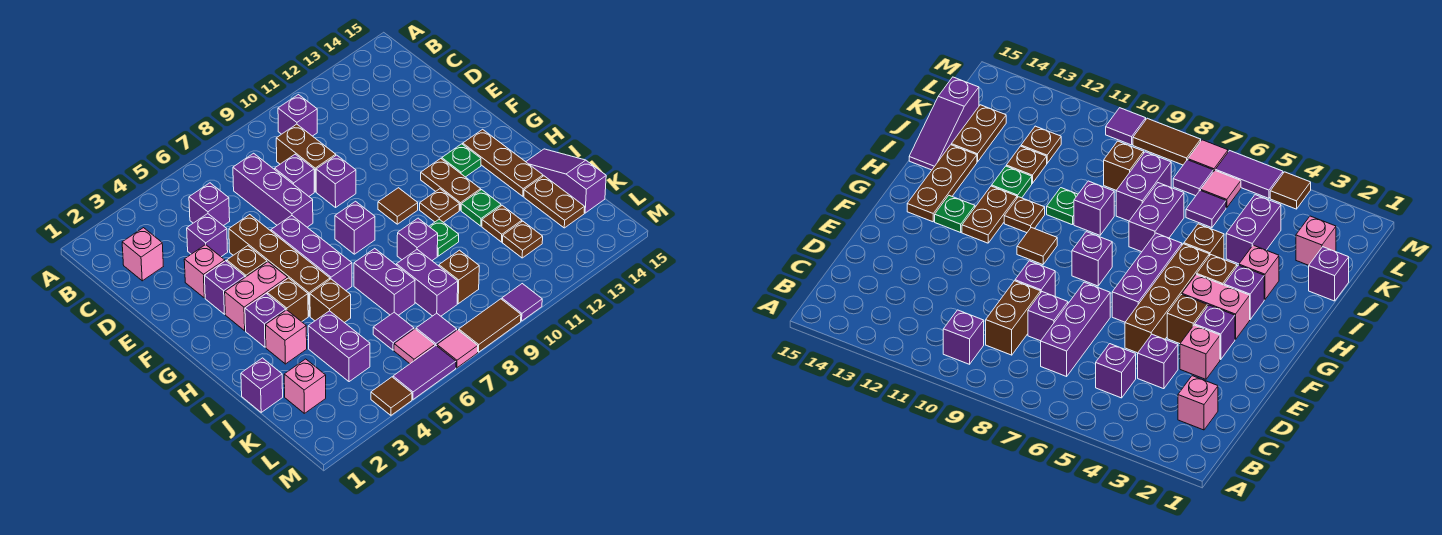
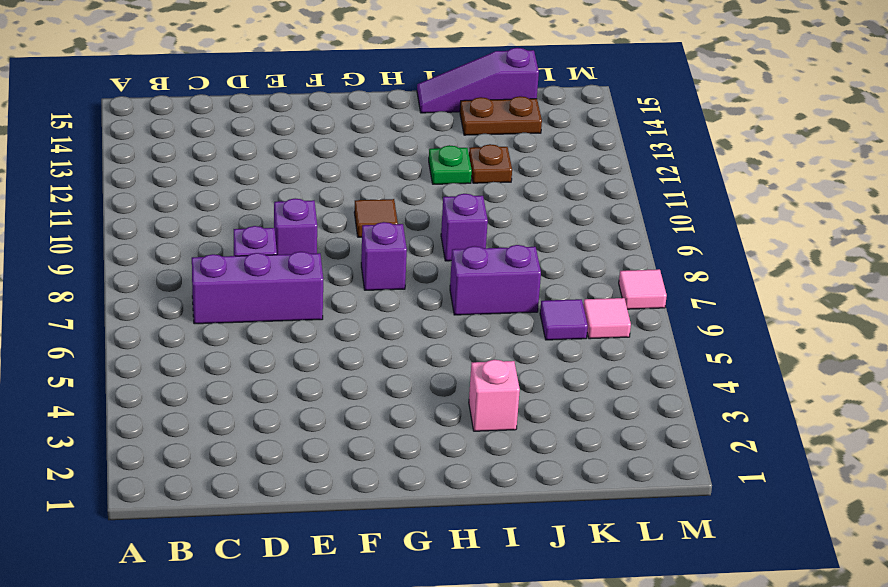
none -> purple brick B10 level 1
none -> pink brick C2 level 1
none -> purple brick C5 level 1
none -> brown brick C9:D9 level 1

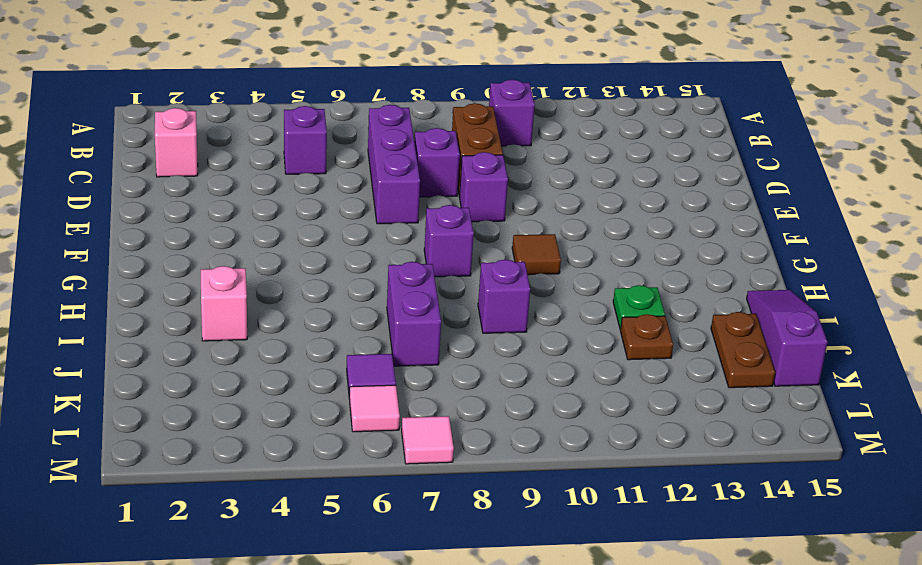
none -> purple brick D4 level 1
none -> pink brick E3 level 1
none -> brown brick E5:H5 level 1
none -> purple brick F3 level 1

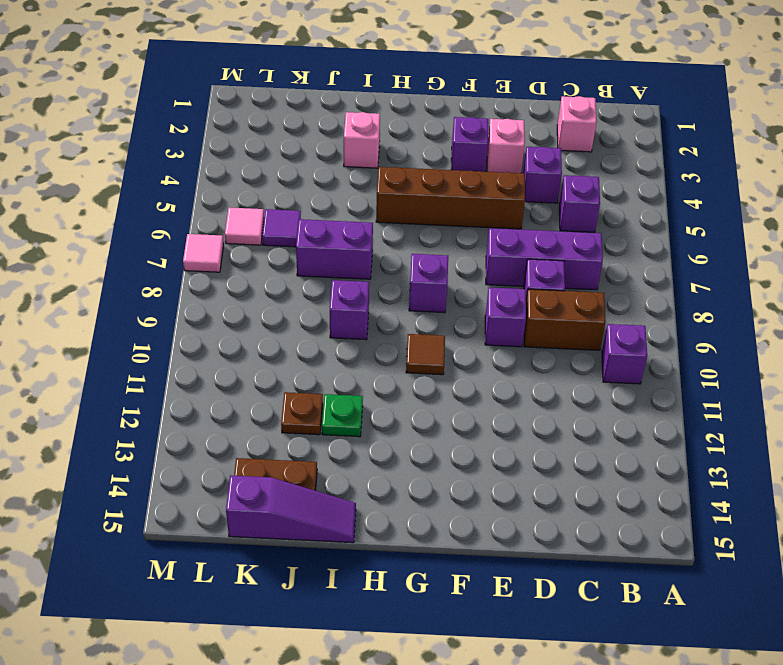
none -> brown brick F4 level 1
none -> purple brick F6:H6 level 1
none -> pink brick G3:G4 level 1
none -> brown plate G12:H12 level 1

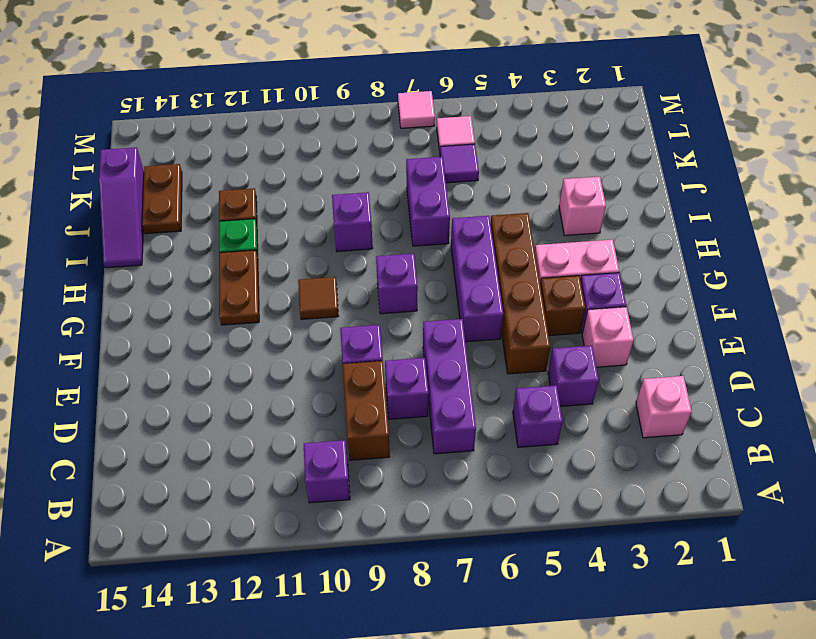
none -> green plate G13 level 1
none -> brown plate G14:I14 level 1
none -> purple brick H3 level 1
none -> brown brick H4 level 1

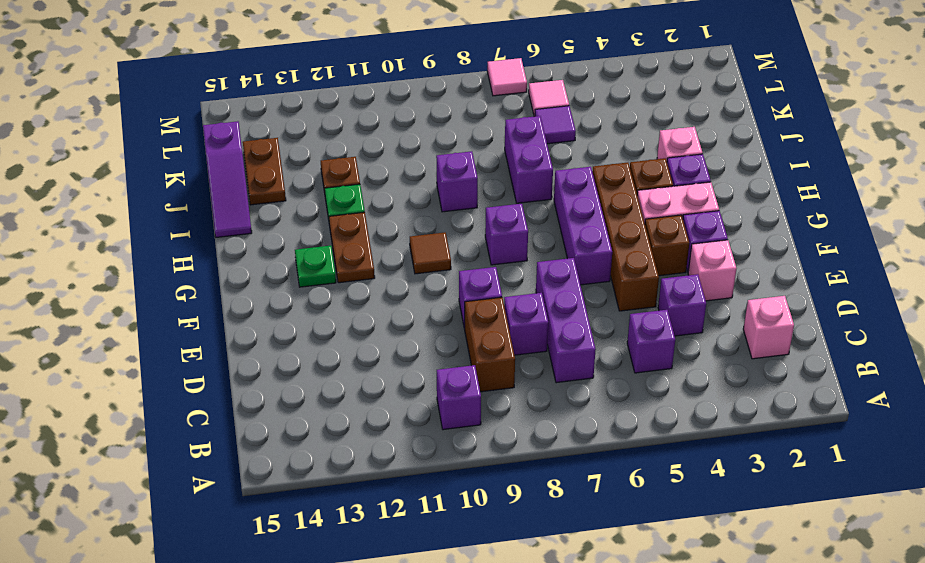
none -> brown plate G14:I14 level 1
none -> brown plate H11 level 1
none -> brown brick I5 level 1
none -> green plate I10 level 1

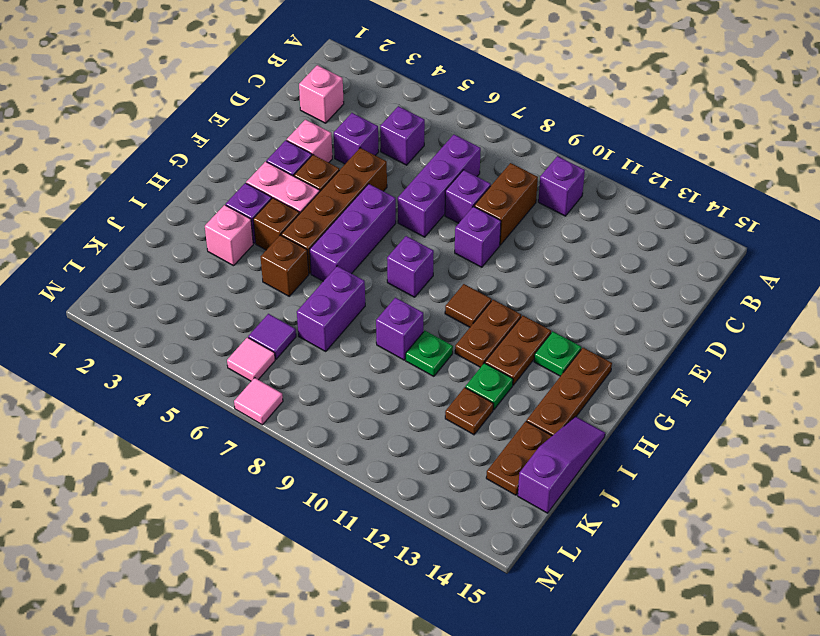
brown plate G11:H11 level 1 -> brown plate H11 level 1
none -> purple brick J1 level 1
none -> purple brick J4:K4 level 1
none -> purple brick J8:K8 level 1
none -> pink brick K2 level 1

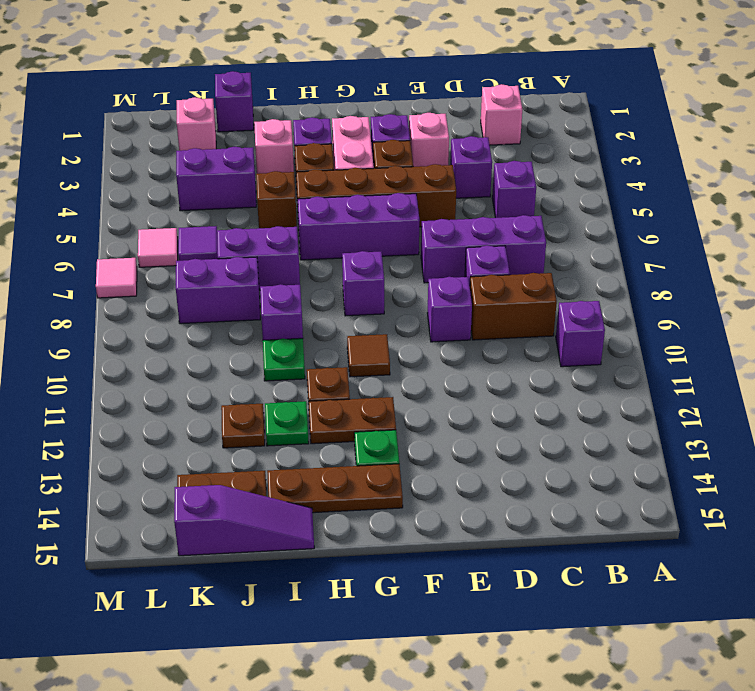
none -> brown brick K9 level 1
none -> brown plate K12 level 1
none -> purple tile L7 level 1
none -> brown tile M4 level 1

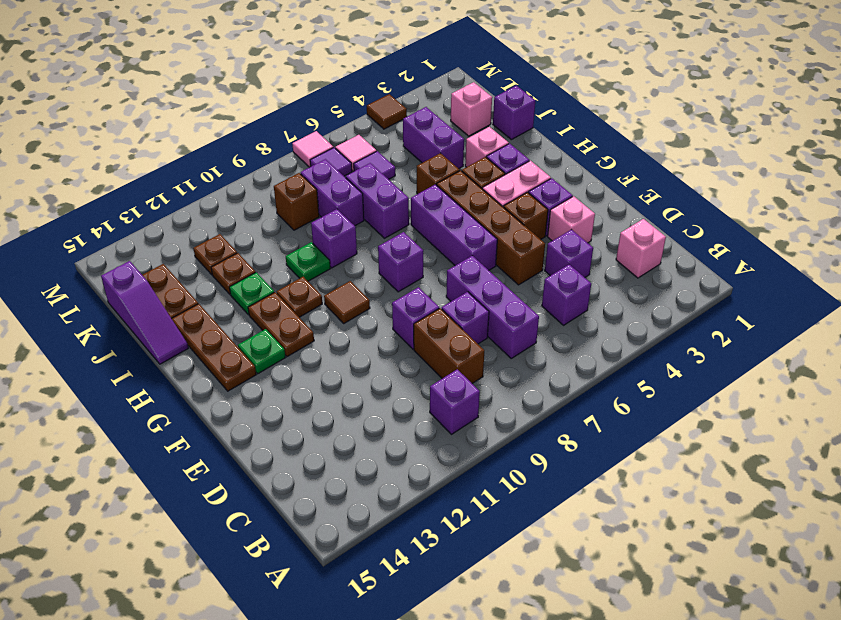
none -> purple tile M5:M6 level 1
none -> brown tile M8:M9 level 1
none -> purple tile M10 level 1

